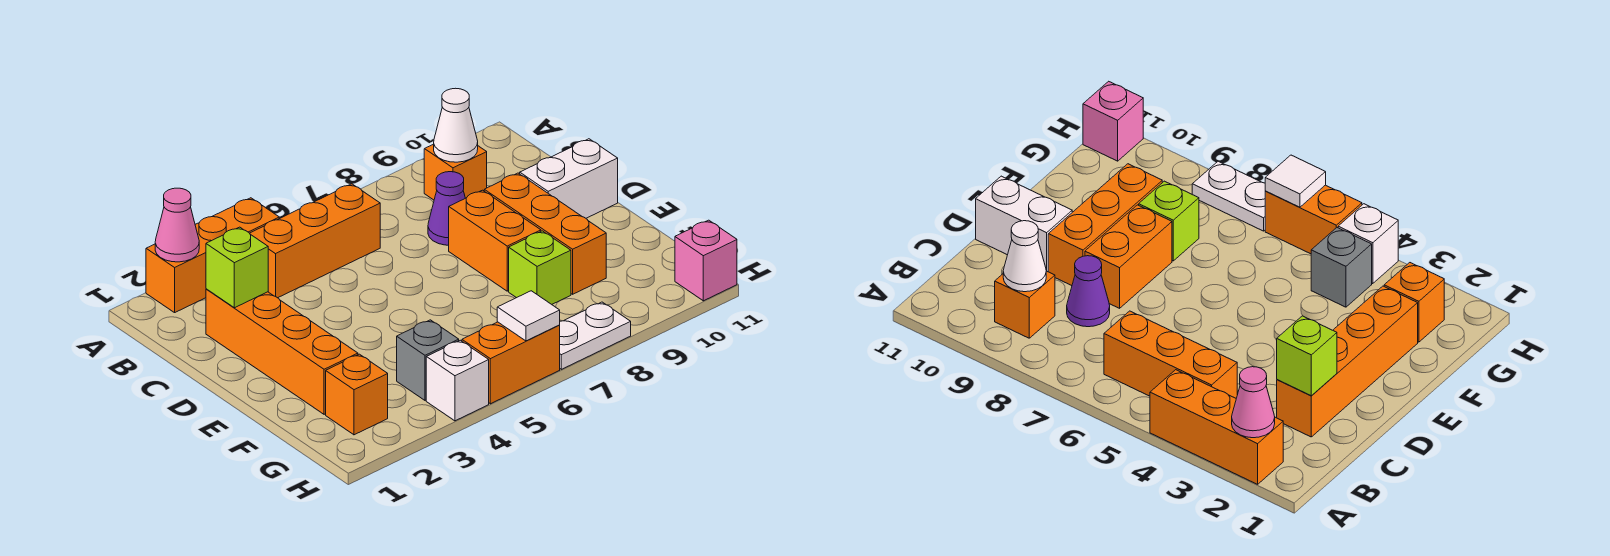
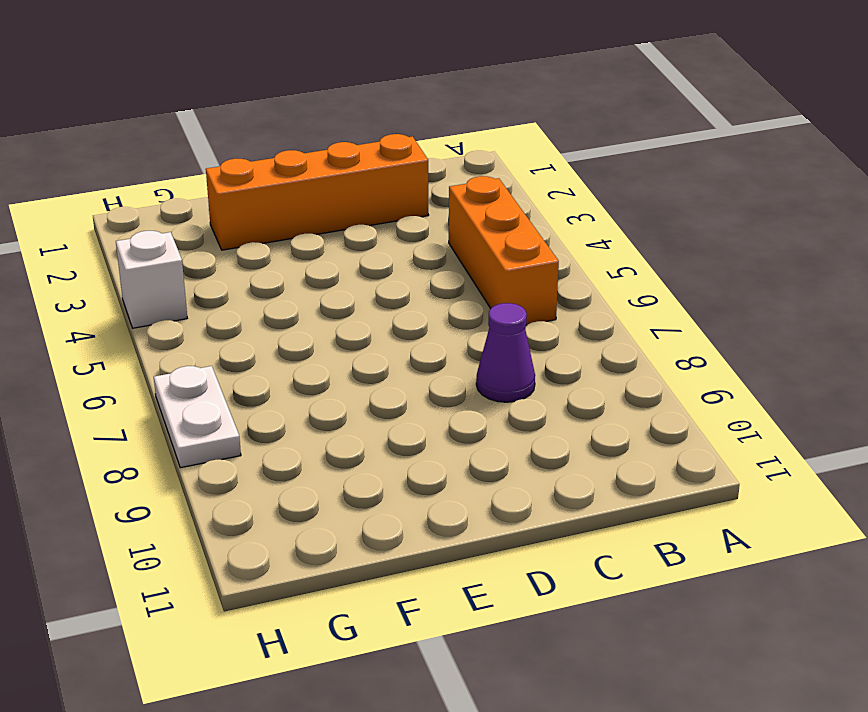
none -> orange brick A2:A4 level 1
none -> orange brick B9 level 1
none -> orange brick D8:E8 level 1

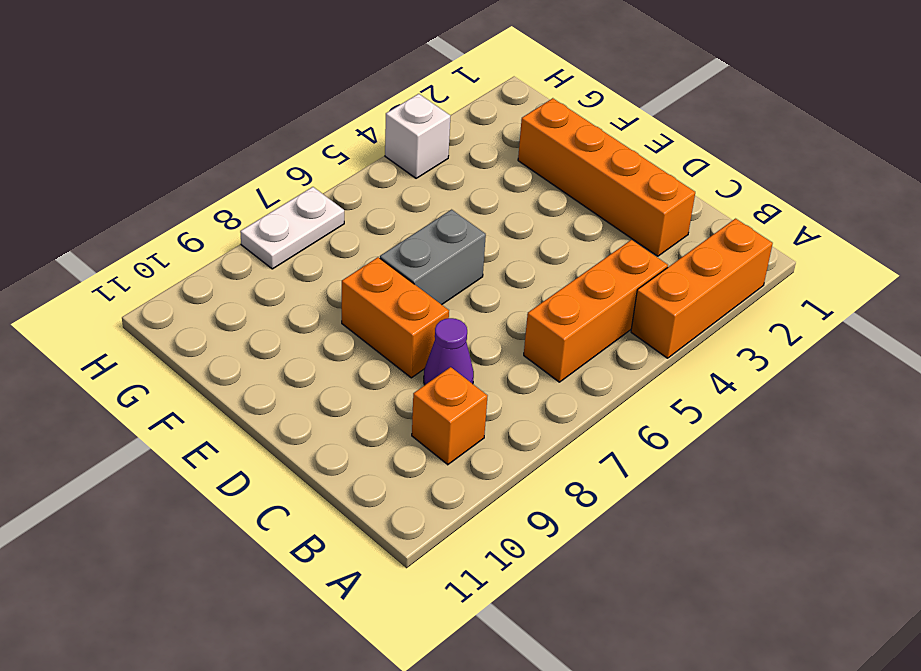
grey brick E6:E7 level 1 -> none
none -> orange brick D9:F9 level 1
none -> white brick D10:D11 level 1
none -> lime brick F8 level 1

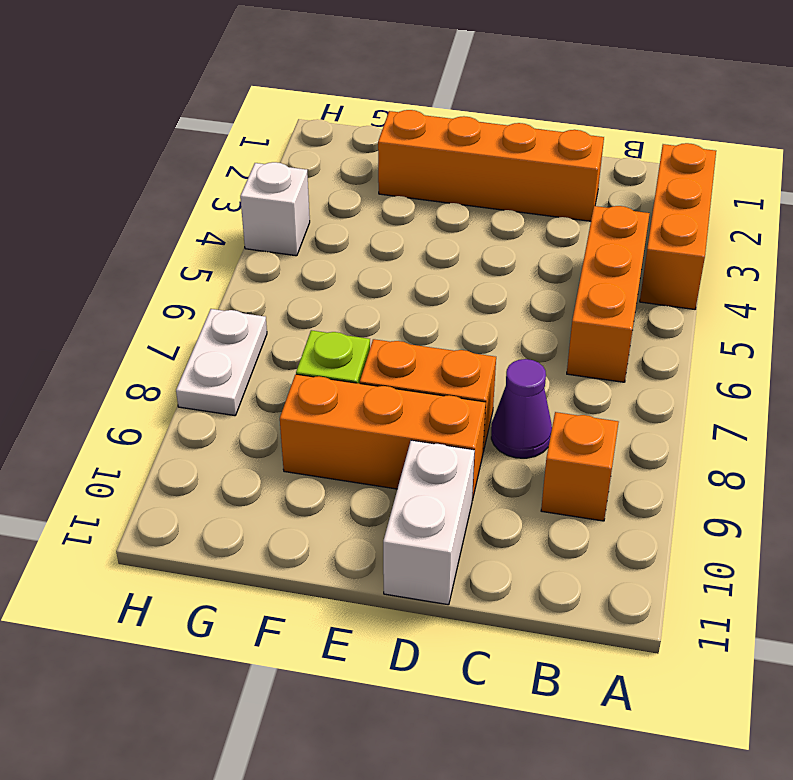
none -> orange brick G2 level 1
none -> grey brick G4 level 1
none -> orange brick H5:H6 level 1

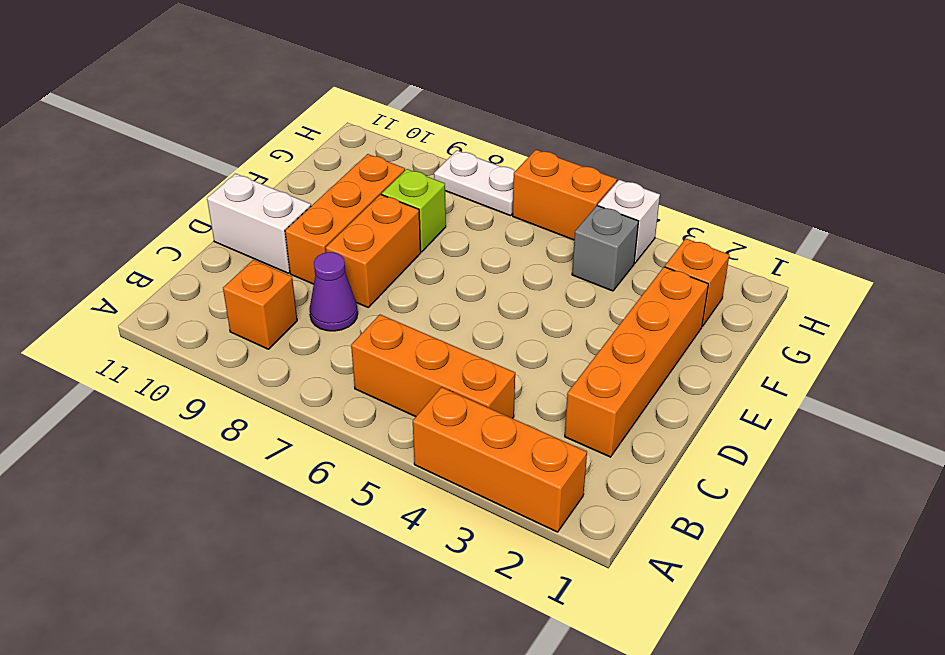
none -> pink brick H11 level 1
none -> pink cone A2 level 2
none -> white cone B9 level 2

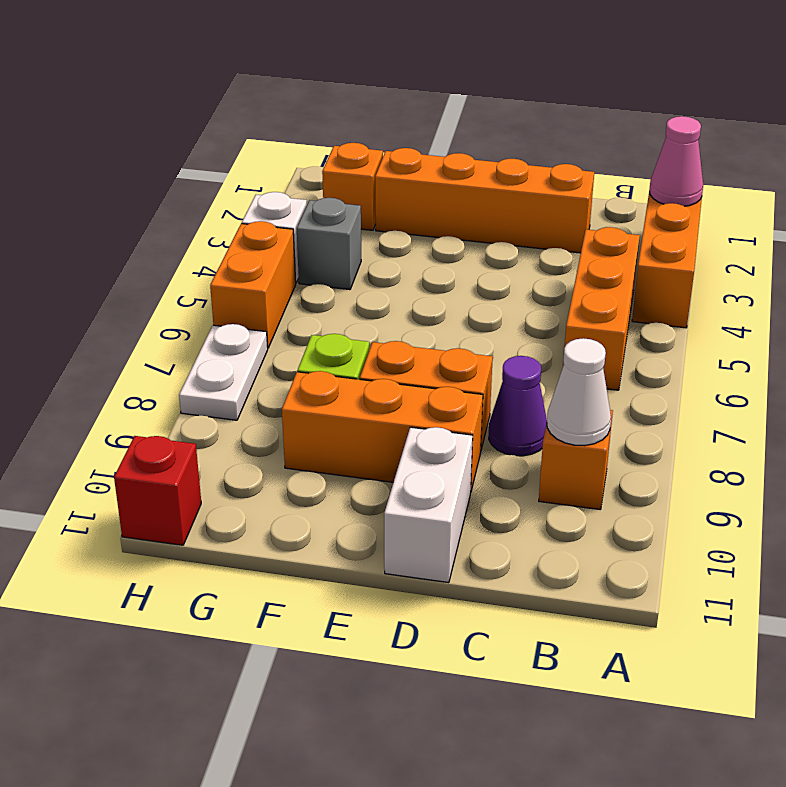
red brick H11 level 1 -> pink brick H11 level 1
none -> lime brick C2 level 2
none -> white tile H6 level 2

